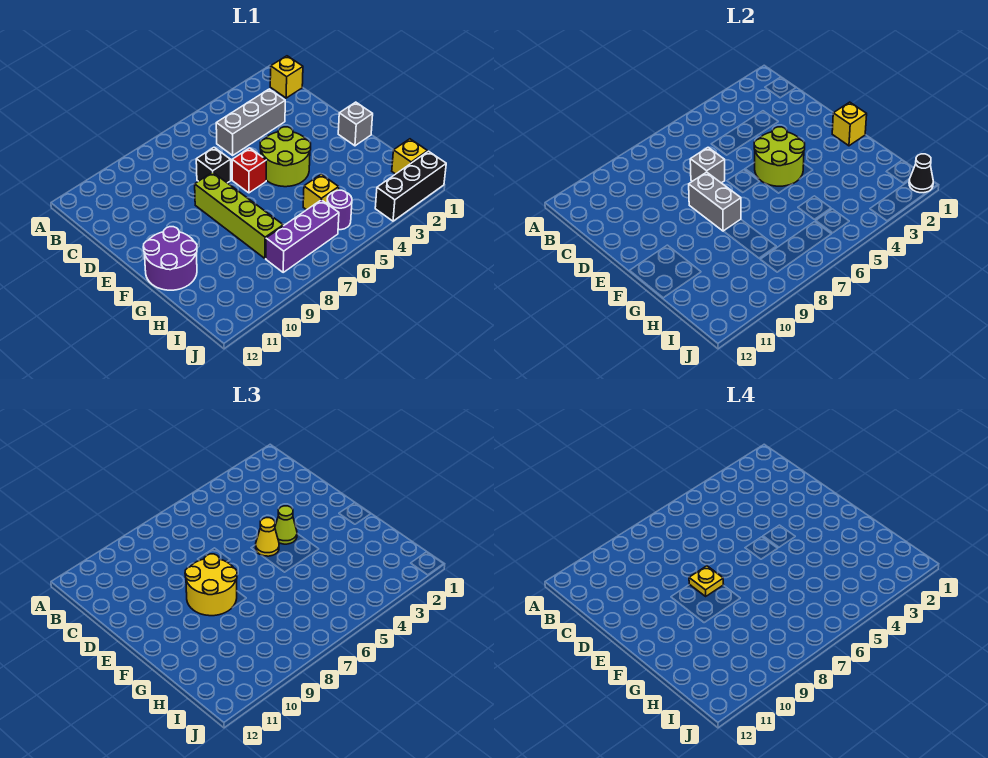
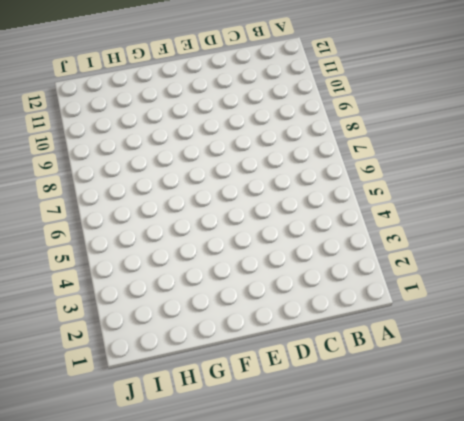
none -> yellow brick B1 level 1
none -> grey brick C3:C5 level 1
none -> black brick D7 level 1

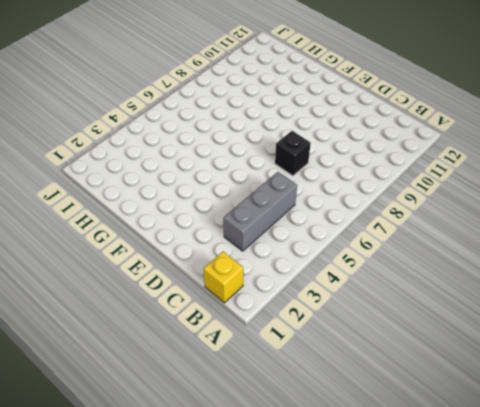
none -> lime round brick E4:F5 level 1
none -> red brick E6 level 1
none -> lime brick E8:H8 level 1

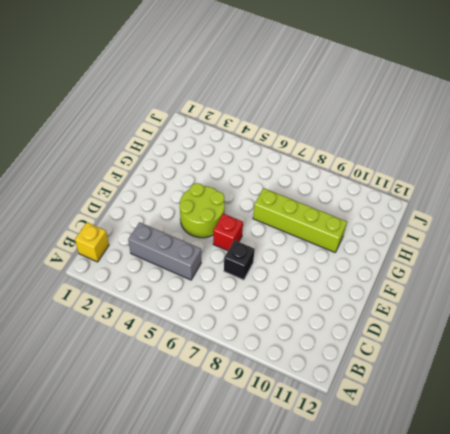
lime brick G7:G10 level 1 -> lime brick E8:H8 level 1
none -> grey brick F1 level 1
none -> purple round brick F11:G12 level 1
none -> yellow brick H5 level 1

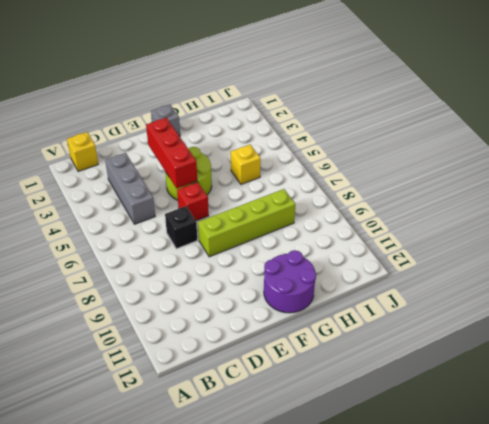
red brick E3:E5 level 2 -> lime round brick E4:F5 level 2
none -> yellow brick I1 level 1
none -> purple round brick I5 level 1
none -> purple brick I6:I8 level 1

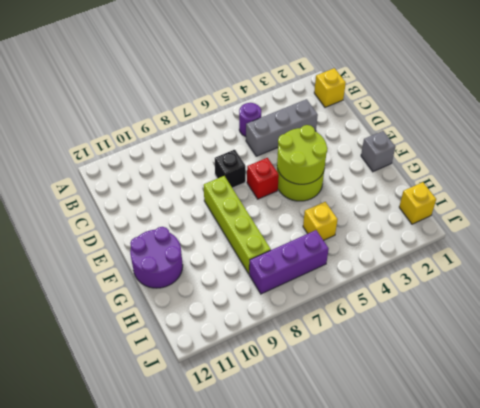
purple round brick B5 level 1 -> purple round brick I5 level 1
none -> black brick J1:J3 level 1
none -> grey brick D7 level 2
none -> grey brick E8:F8 level 2

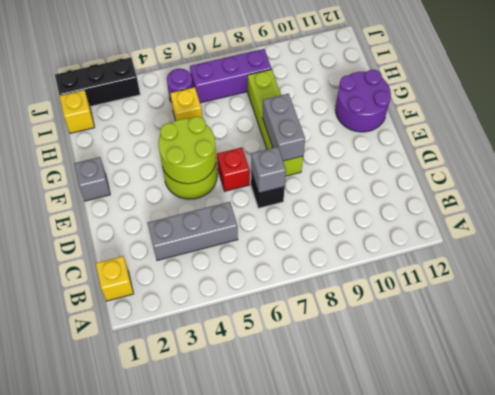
none -> yellow brick F1 level 2
none -> black cone J1 level 2
none -> lime cone E4 level 3

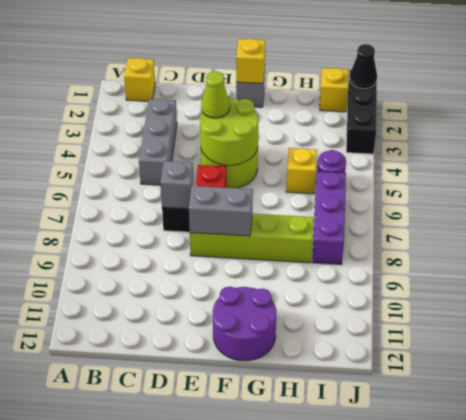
none -> yellow cone E5 level 3
none -> yellow round brick E8:F9 level 3
none -> yellow plate E8 level 4

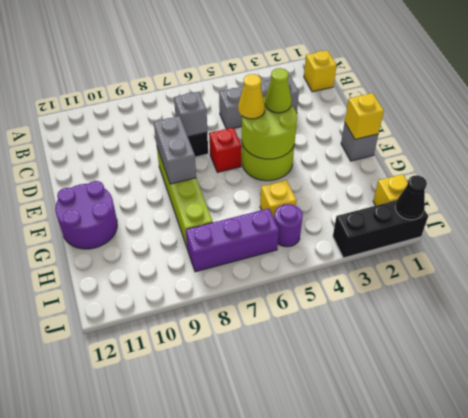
none -> yellow round brick E8:F9 level 3
none -> yellow plate E8 level 4

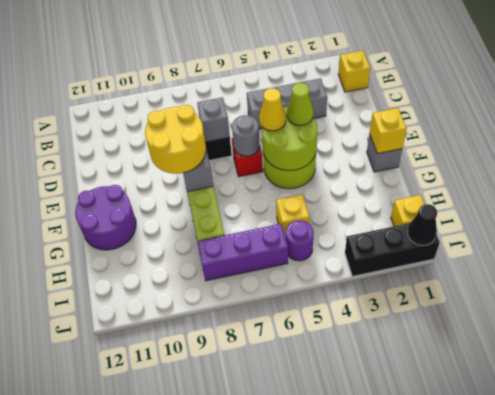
grey round brick E6 level 2 -> none
none -> yellow plate E8 level 4

